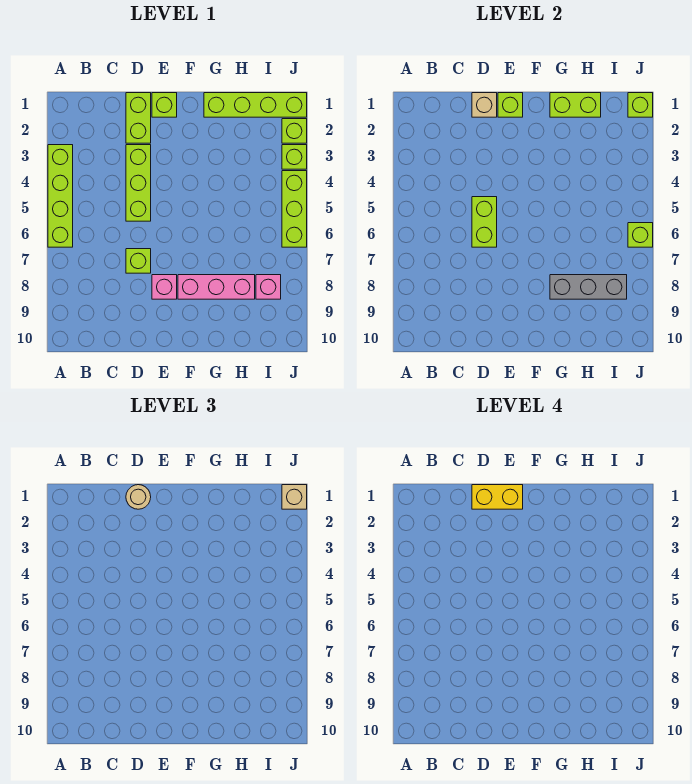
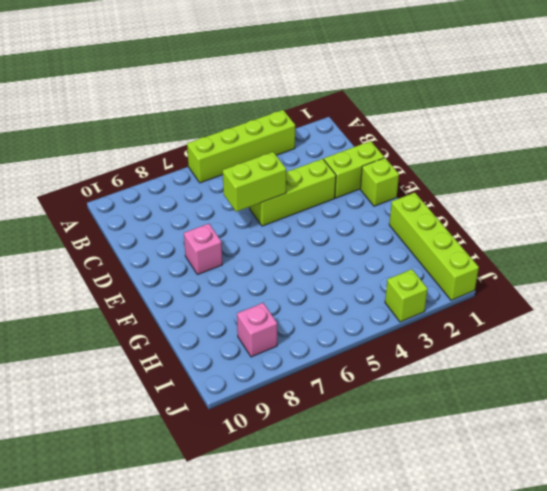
none -> lime brick D7 level 1
none -> pink brick F8:H8 level 1
none -> lime brick J2 level 1

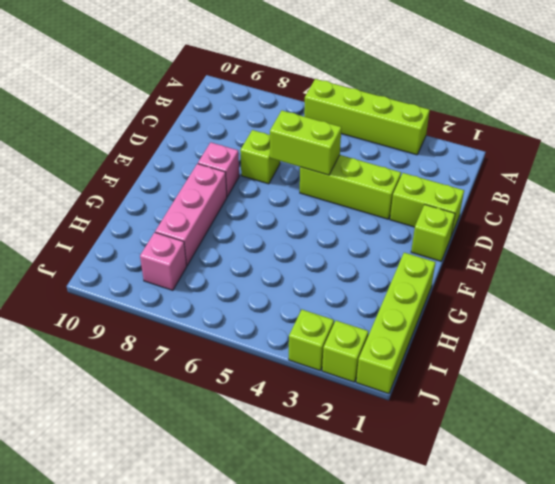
none -> lime brick J4:J6 level 1
none -> tan brick D1 level 2
none -> lime brick E1 level 2

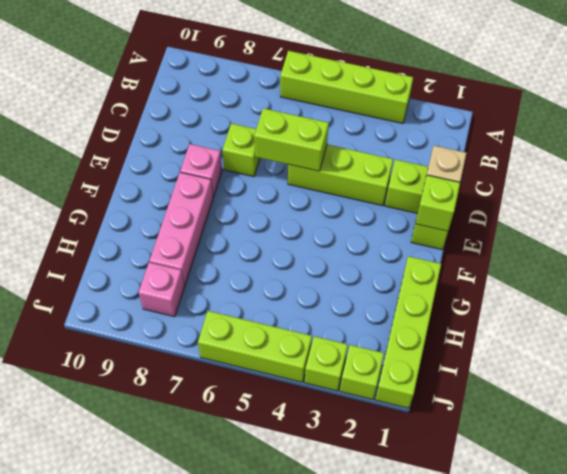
none -> lime brick G1:H1 level 2
none -> grey brick G8:I8 level 2
none -> lime brick J1 level 2

